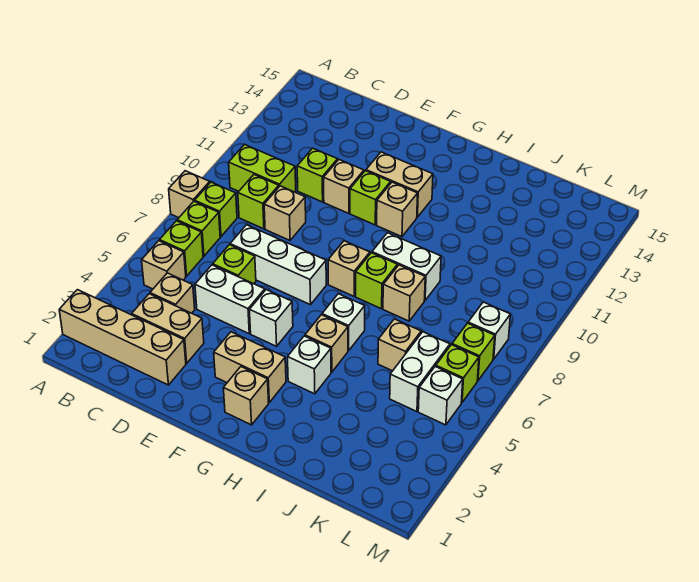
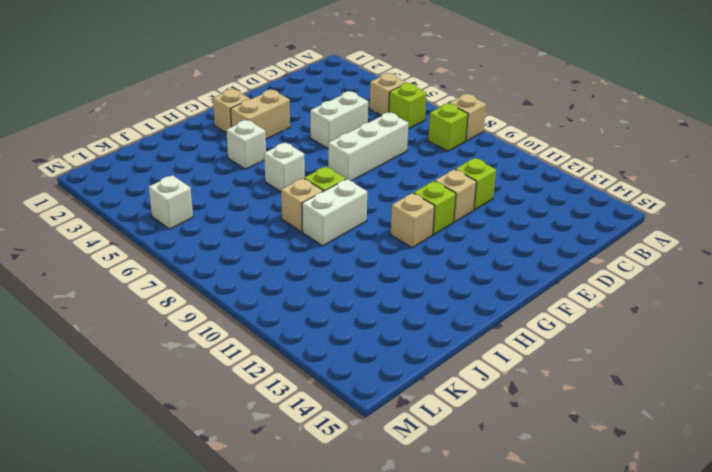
none -> tan brick A2:D2 level 1
none -> lime brick B7 level 1
none -> lime brick B10:C10 level 1
none -> tan brick C3:D3 level 1

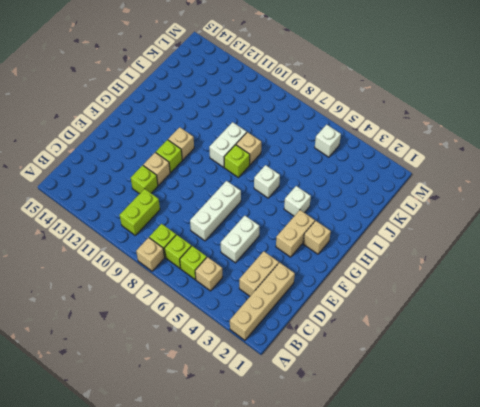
none -> tan brick C4 level 1
none -> lime brick C9 level 1
none -> lime brick D6 level 1
none -> tan brick D9 level 1

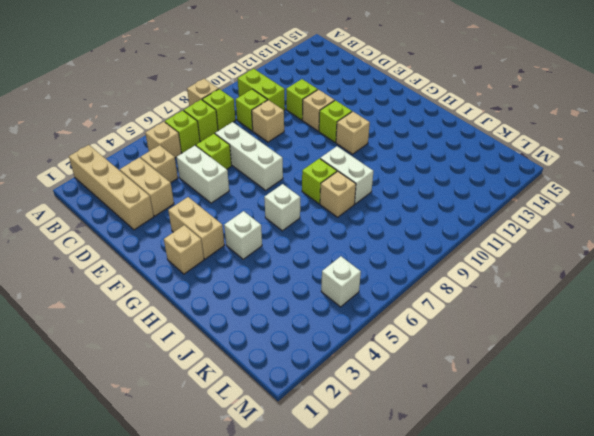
none -> white brick F5 level 1
none -> tan brick F12:G12 level 1
none -> tan brick G8 level 1
none -> tan brick H5 level 1

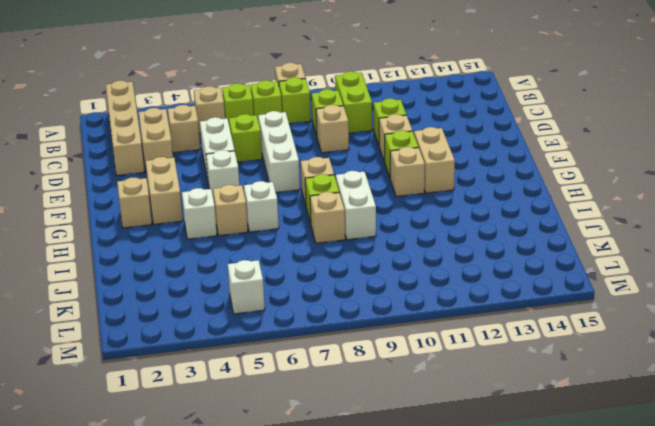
none -> tan brick J6 level 1
none -> white brick K5:K6 level 1
none -> lime brick L6 level 1
none -> lime brick L7 level 1

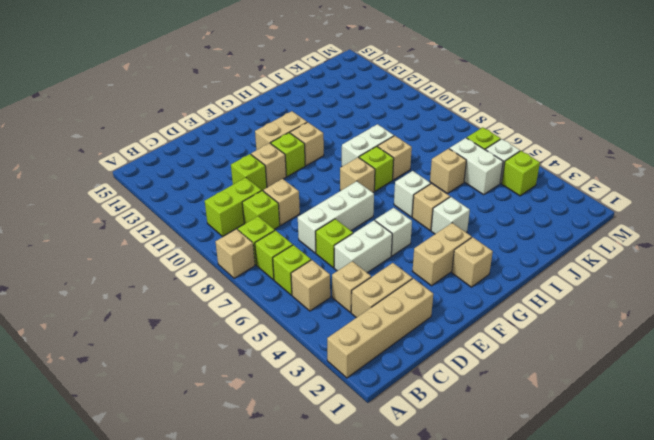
lime brick L4 level 1 -> lime brick L7 level 1
none -> white brick L8 level 1

